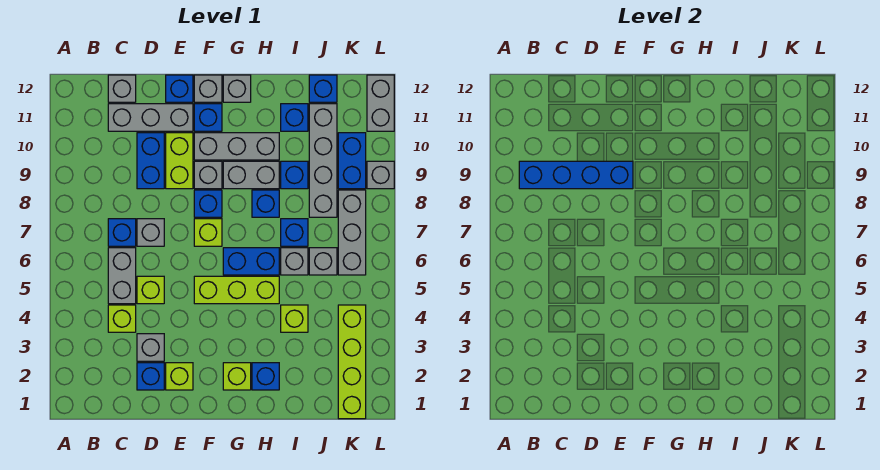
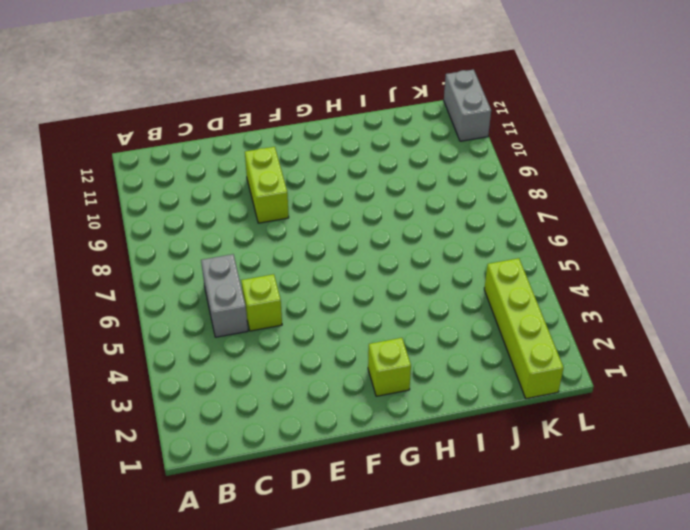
none -> lime brick C4 level 1
none -> blue brick C7 level 1
none -> grey brick C11:E11 level 1
none -> grey brick C12 level 1

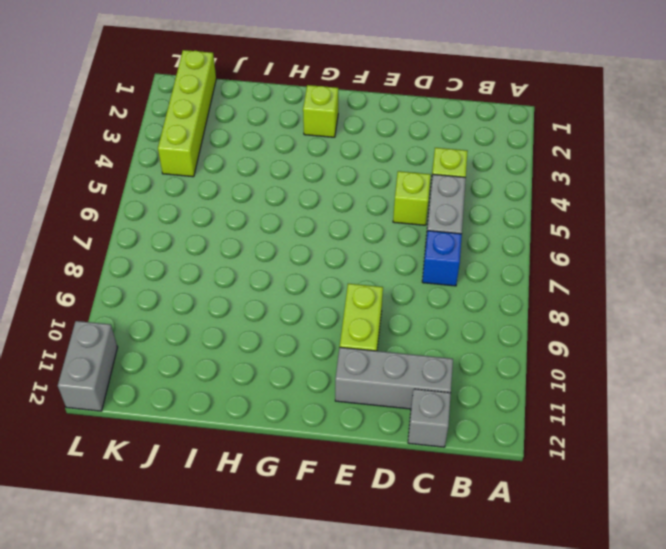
none -> blue brick D2 level 1
none -> grey brick D3 level 1
none -> grey brick D7 level 1
none -> blue brick D9:D10 level 1

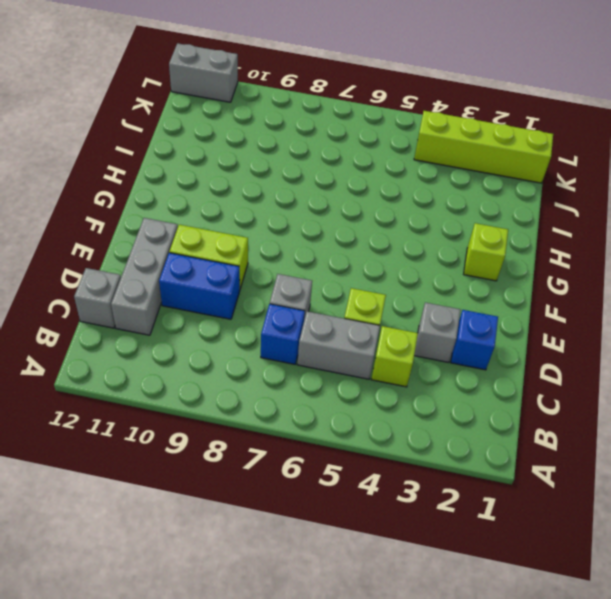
none -> lime brick E2 level 1
none -> blue brick E12 level 1
none -> lime brick F5:H5 level 1
none -> lime brick F7 level 1

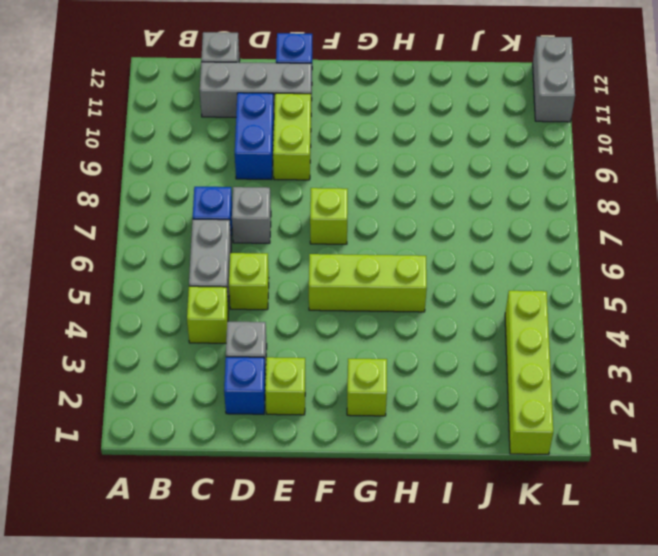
none -> blue brick F8 level 1
none -> grey brick F9 level 1
none -> grey brick F10:H10 level 1
none -> blue brick F11 level 1

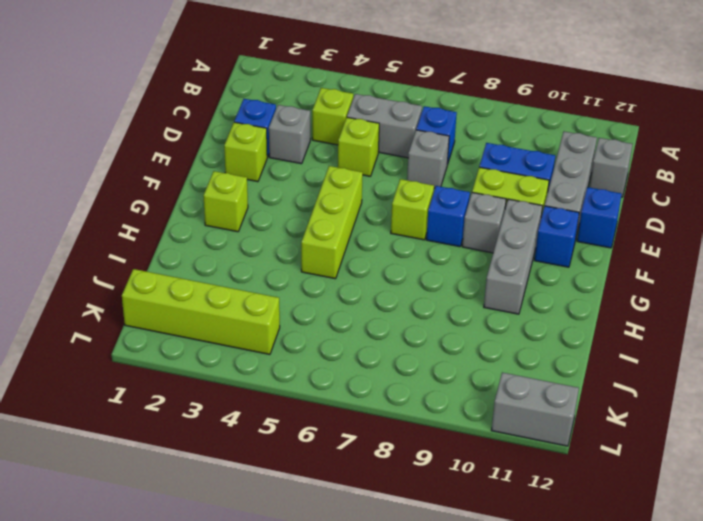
none -> grey brick F12 level 1
none -> blue brick G6:H6 level 1
none -> grey brick G9:H9 level 1
none -> grey brick G12 level 1

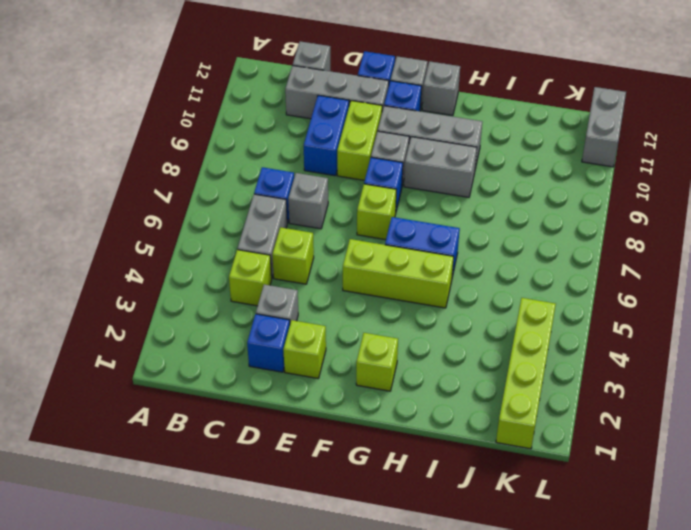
none -> blue brick H2 level 1
none -> blue brick H8 level 1
none -> lime brick I4 level 1
none -> grey brick I6 level 1

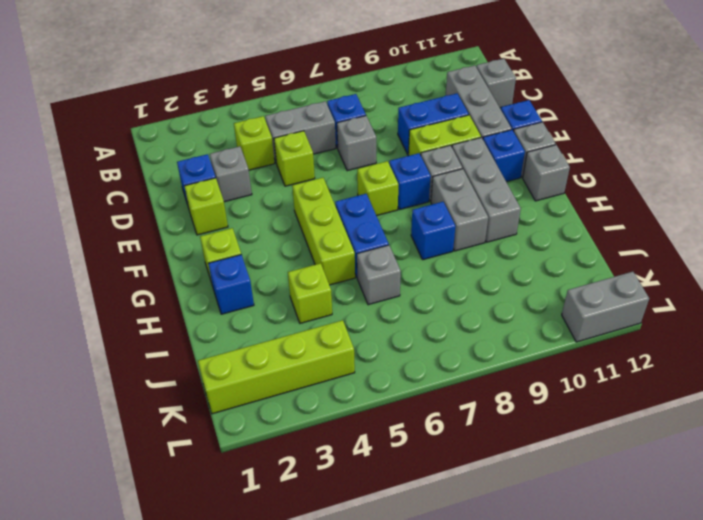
none -> blue brick I7 level 1
none -> blue brick I9 level 1
none -> blue brick I11 level 1
none -> grey brick J6 level 1

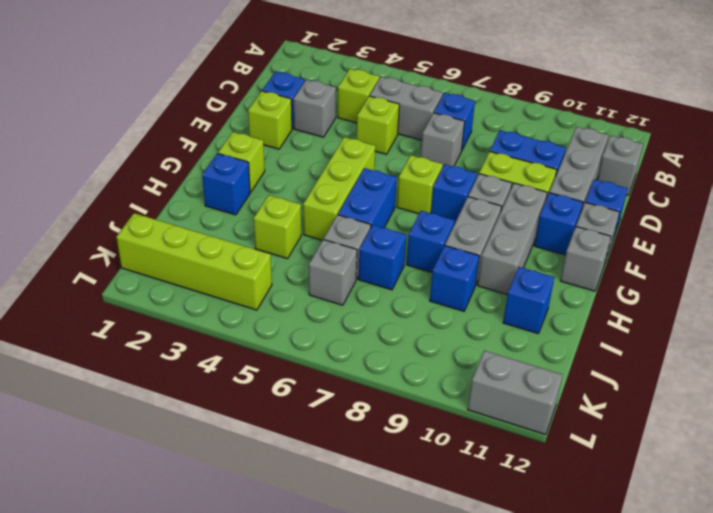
none -> grey brick J8:J11 level 1
none -> blue brick J12 level 1
none -> grey brick K6:K8 level 1
none -> blue brick K9:K10 level 1

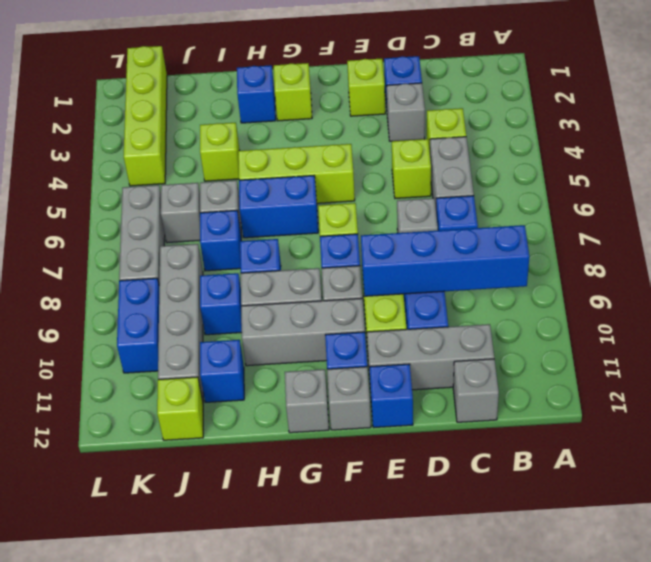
lime brick J12 level 1 -> blue brick J12 level 1
none -> grey brick L9 level 1
none -> grey brick L11:L12 level 1

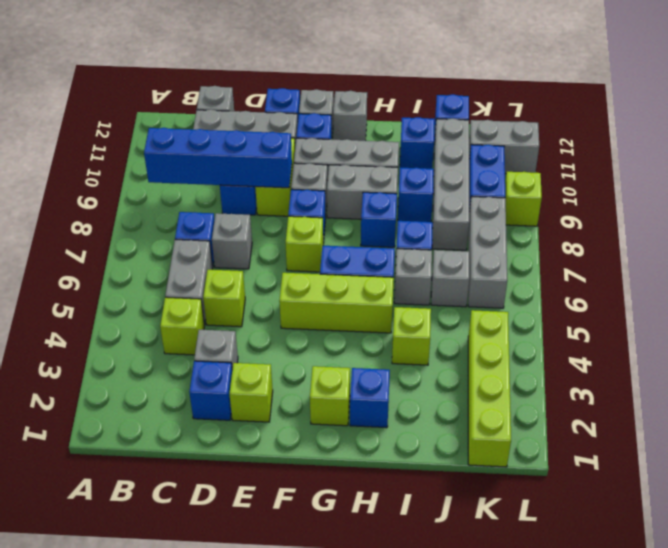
grey brick K11:L11 level 1 -> grey brick L11:L12 level 1
lime brick L9 level 1 -> grey brick L9 level 1

